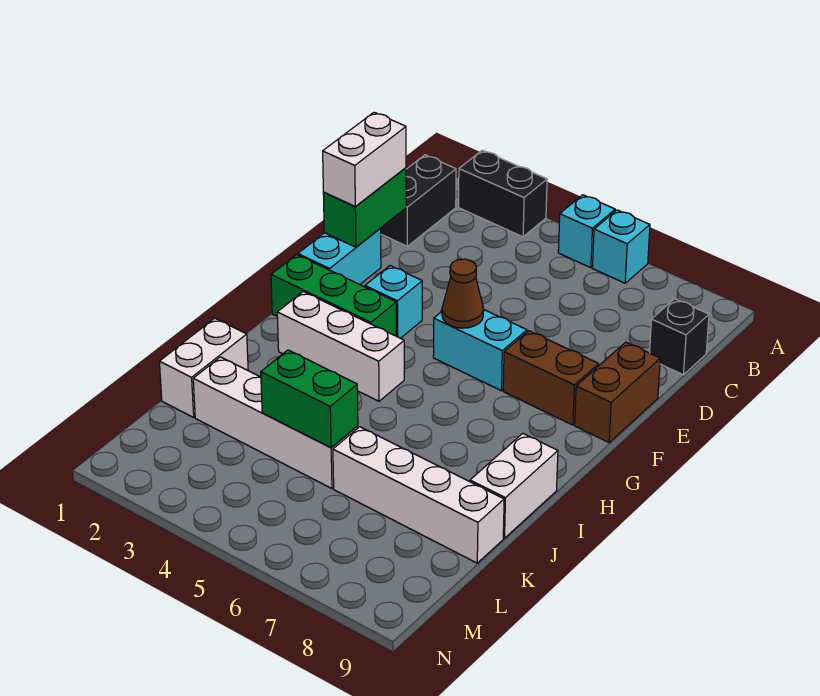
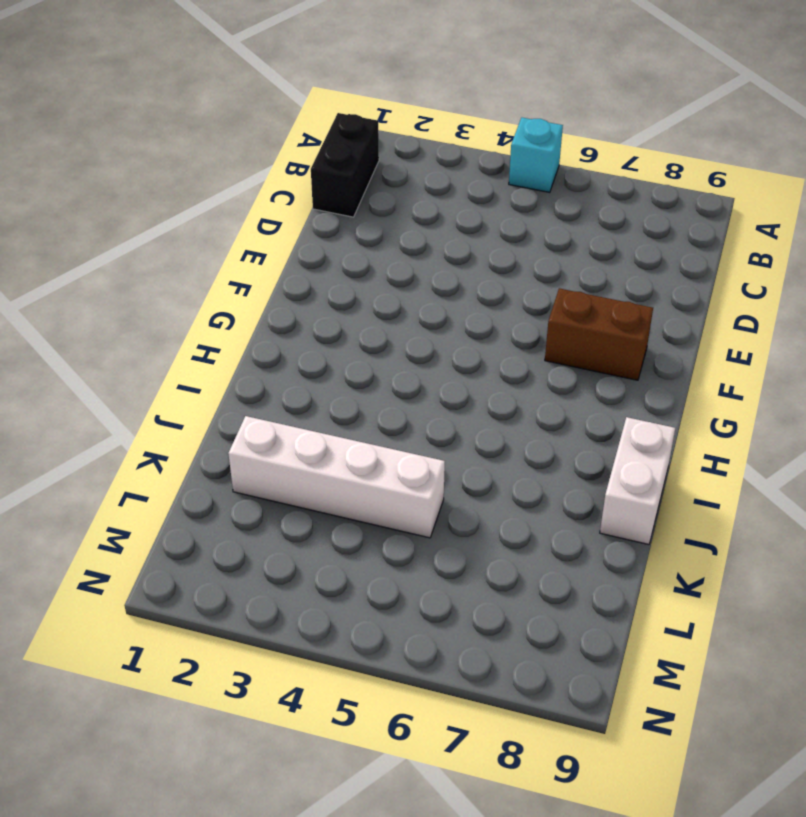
none -> black brick A2:A3 level 1
none -> cyan brick A6 level 1
none -> black brick C9 level 1

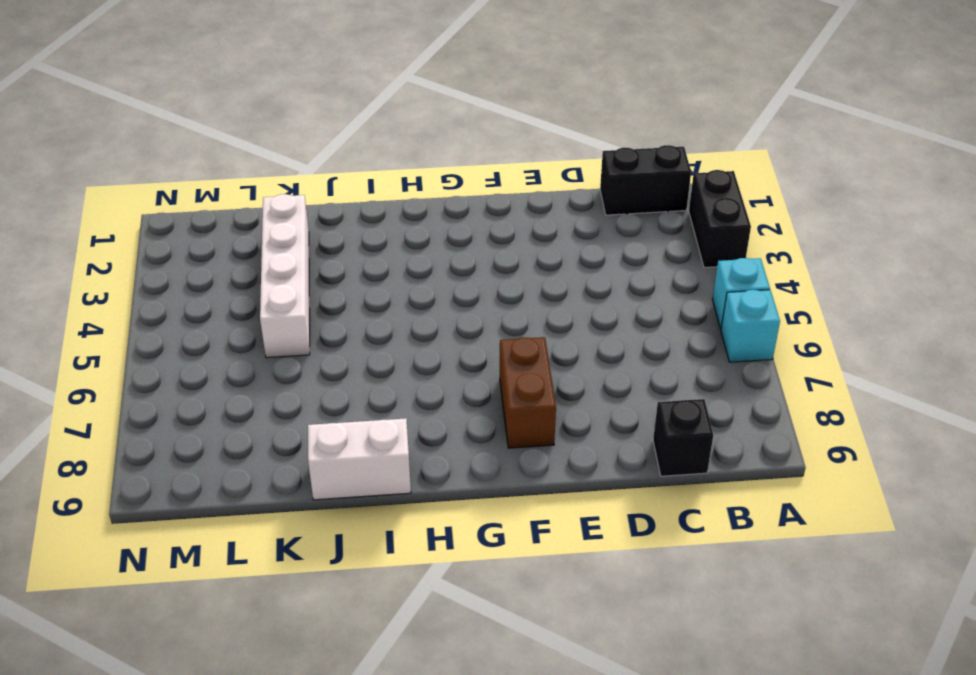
none -> cyan brick E1:F1 level 1
none -> brown brick E9:F9 level 1
none -> cyan brick F3 level 1

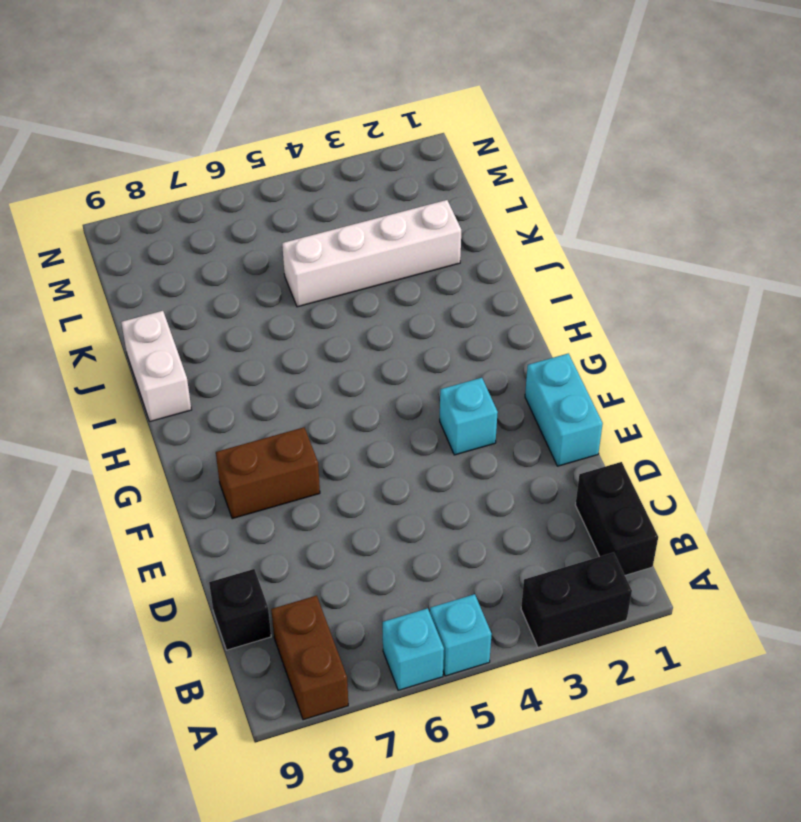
brown brick A8:B8 level 1 -> brown brick E9:F9 level 1
none -> cyan brick F5:F6 level 1
none -> green brick G1:G3 level 1
none -> white brick H2:H4 level 1

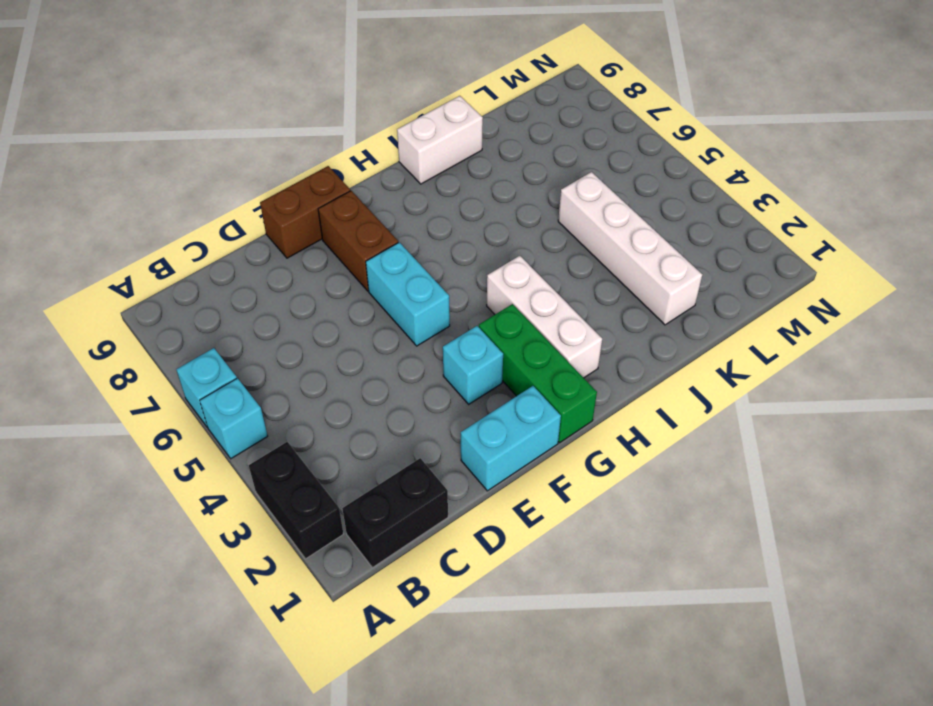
none -> black brick C9 level 1
none -> white brick J1:K1 level 1
none -> white brick K6:K9 level 1

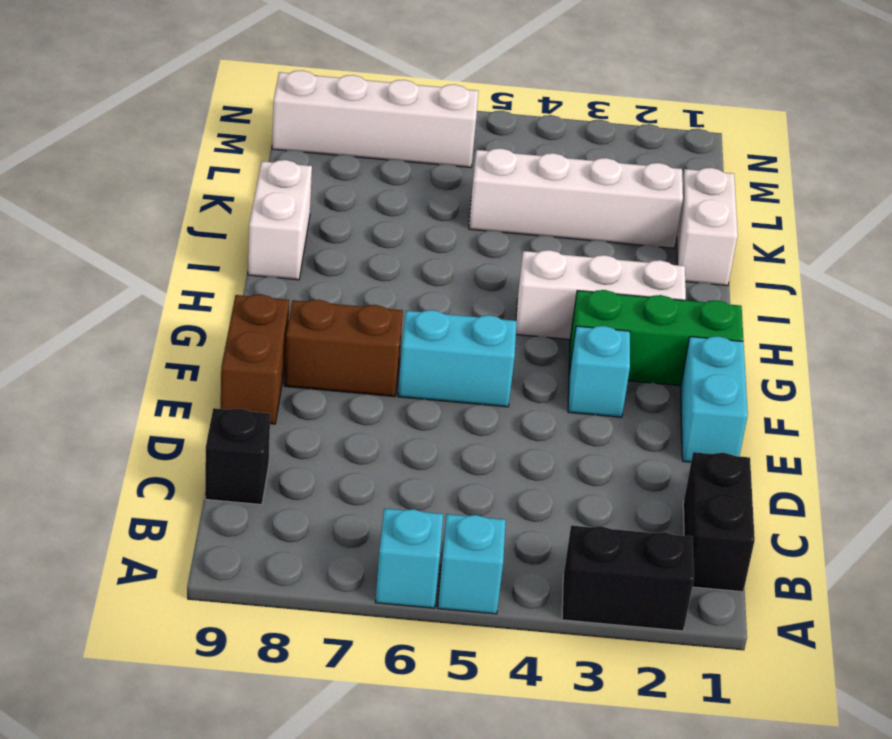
white brick M6:M9 level 1 -> white brick K6:K9 level 1
none -> green brick D1:E1 level 2
none -> brown cone F5 level 2
none -> green brick K4:K5 level 2

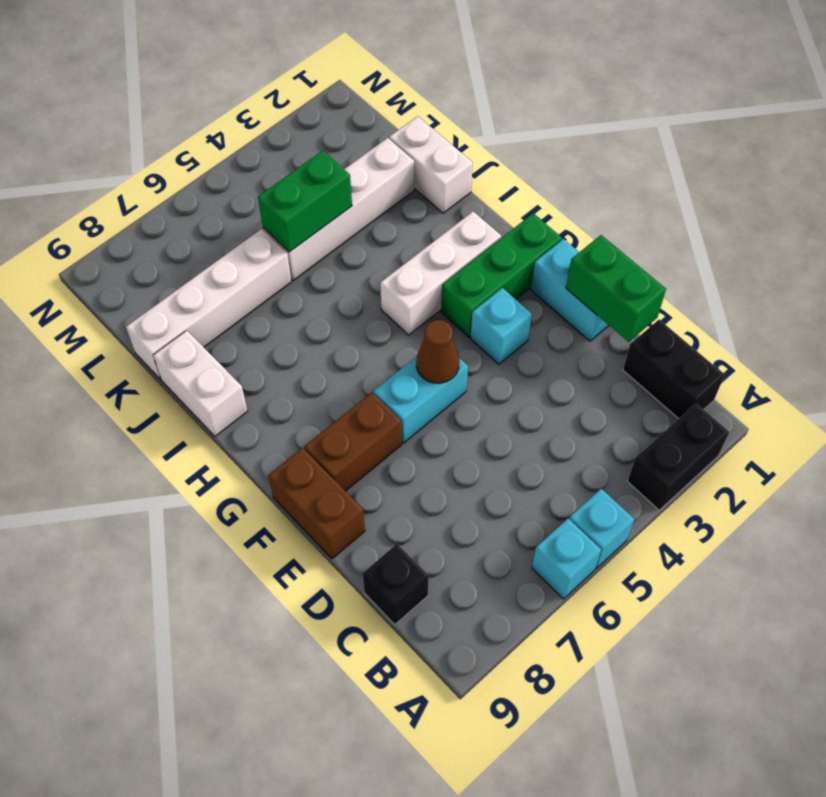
none -> white brick D1:E1 level 3

